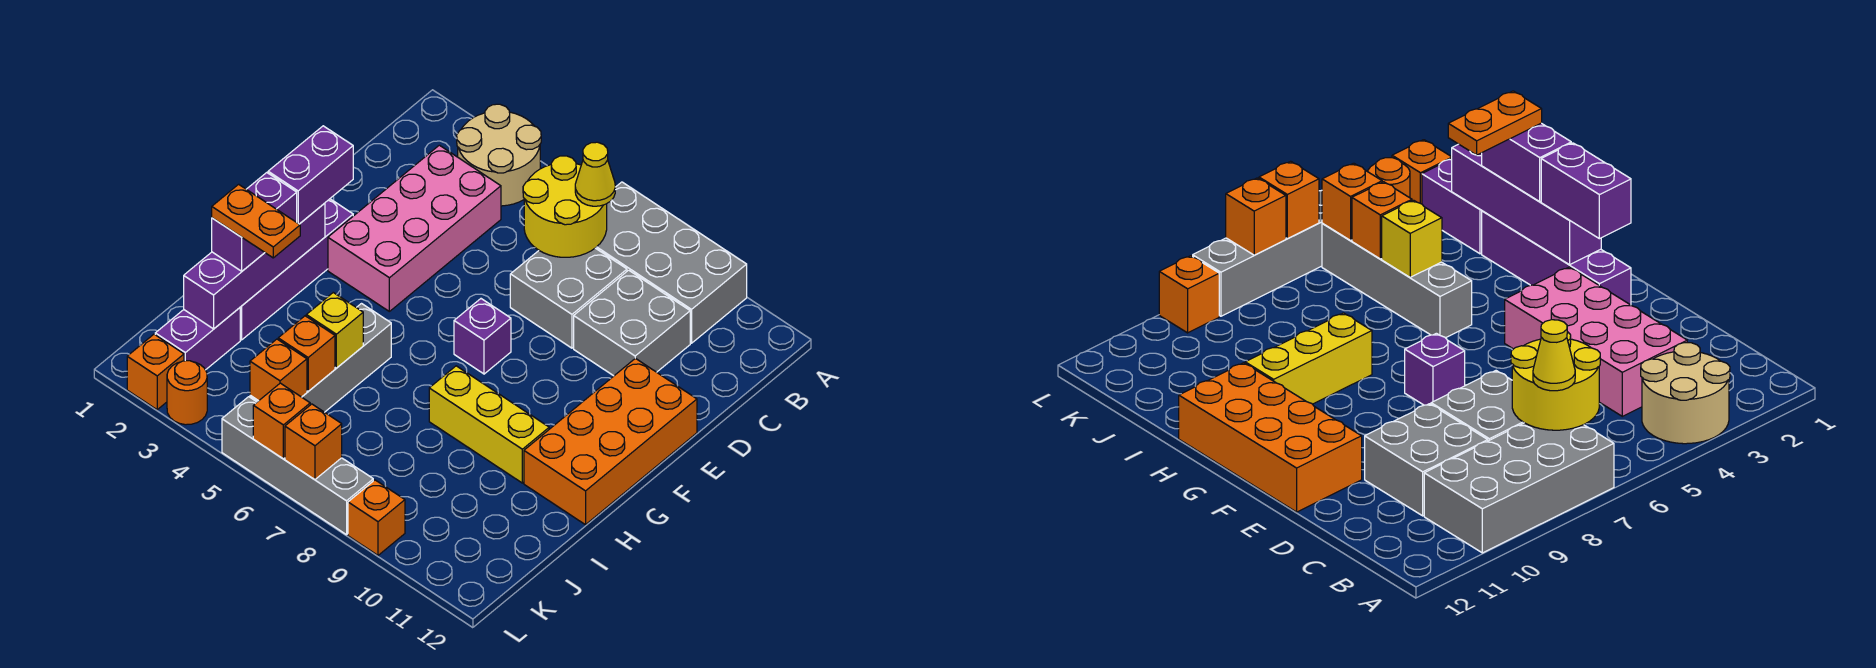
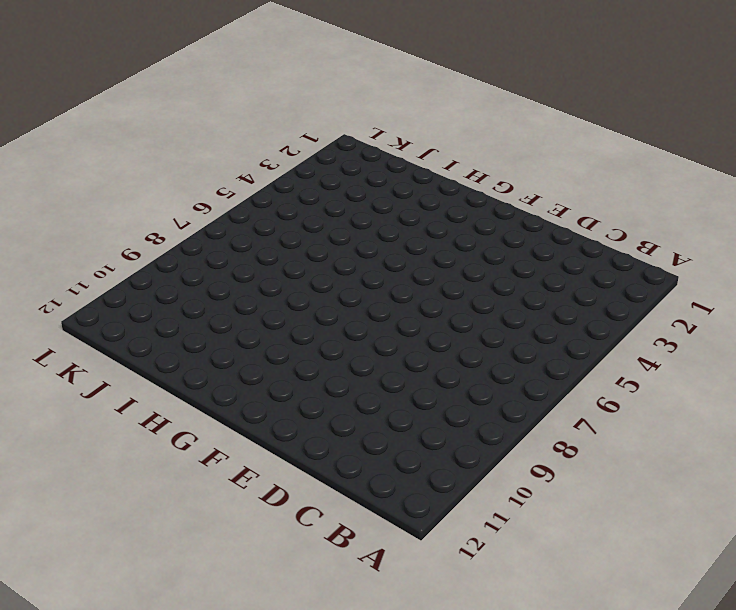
none -> tan round brick A3:B4 level 1
none -> grey brick A7:B10 level 1
none -> pink brick C3:F4 level 1

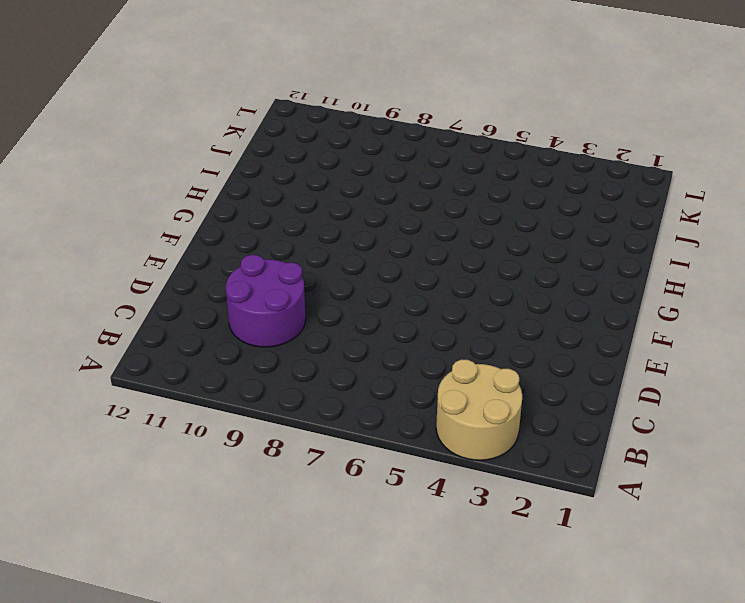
purple round brick C9:D10 level 1 -> grey brick C9:D10 level 1
none -> grey brick A7:B10 level 1
none -> pink brick C3:F4 level 1
none -> grey brick C7:D8 level 1

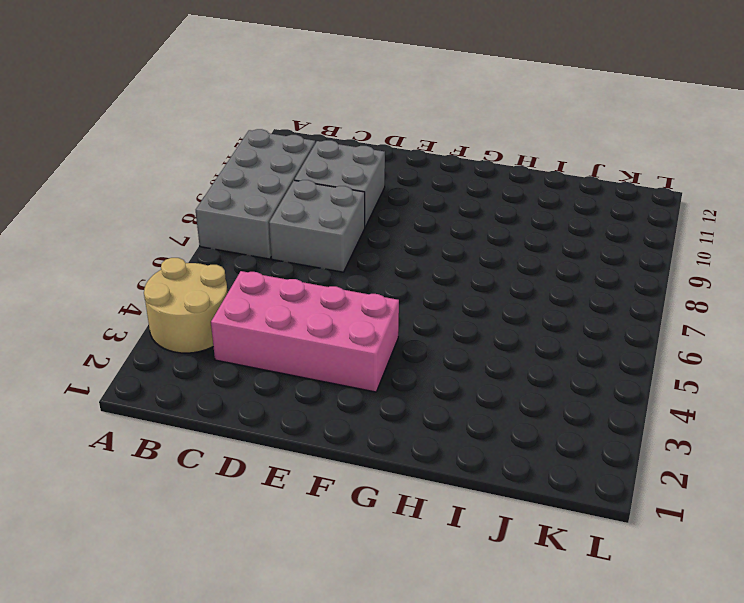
none -> orange brick E11:H12 level 1
none -> purple brick F2:I2 level 1
none -> purple brick F7 level 1

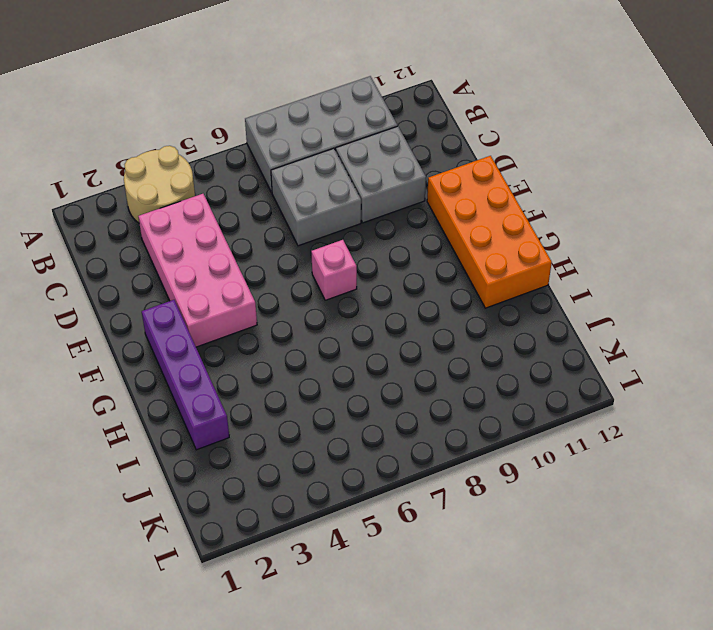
pink brick F7 level 1 -> purple brick F7 level 1
none -> grey brick H5:K5 level 1
none -> yellow brick H8:H10 level 1
none -> purple brick J2:K2 level 1

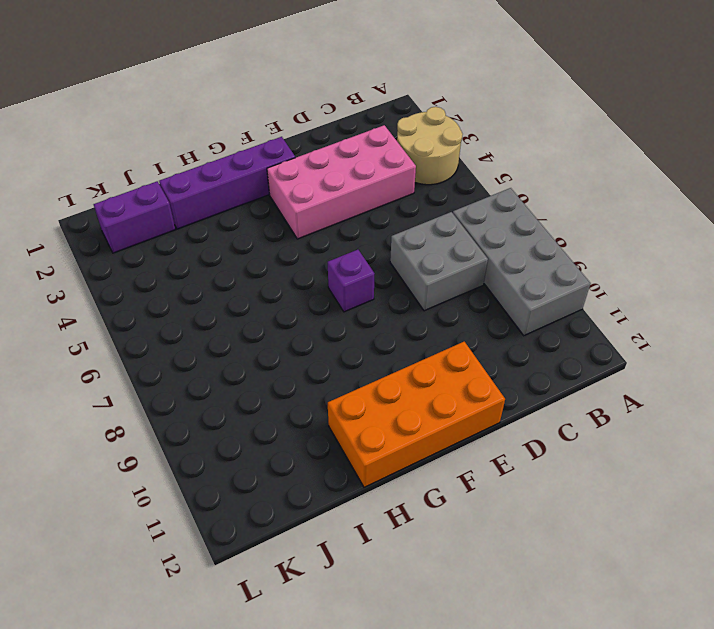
none -> grey brick C9:D10 level 1
none -> grey brick H5:K5 level 1
none -> yellow brick H8:H10 level 1

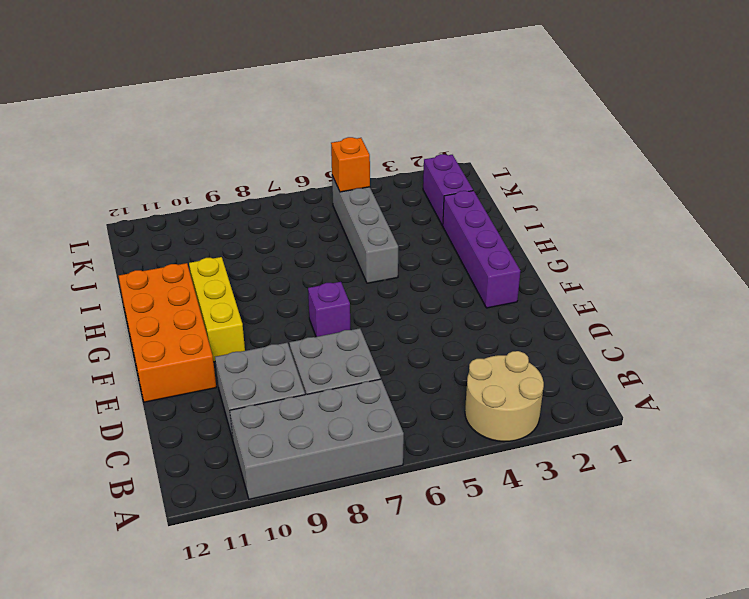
yellow brick F10:H10 level 1 -> yellow brick H8:H10 level 1
none -> pink brick C3:F4 level 1
none -> orange brick L2 level 1
none -> orange round brick L3 level 1

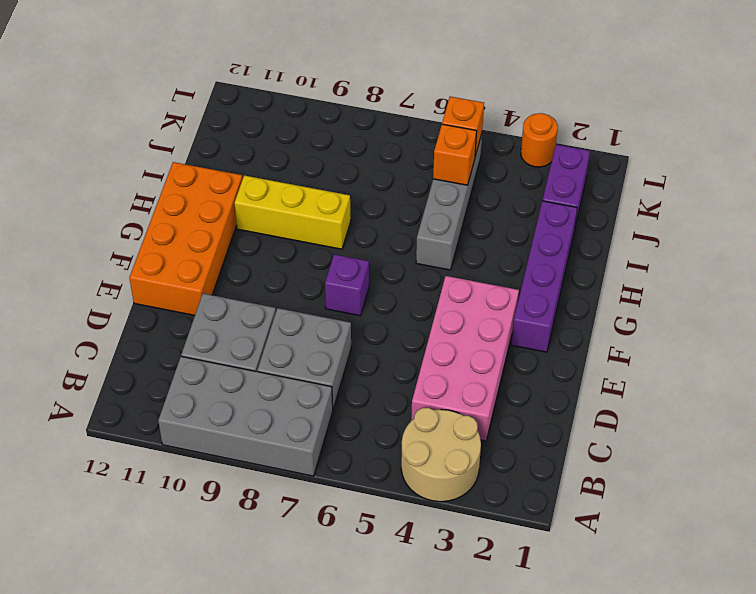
none -> orange brick L2 level 1
none -> grey brick L5:L8 level 1
none -> orange brick L9 level 1

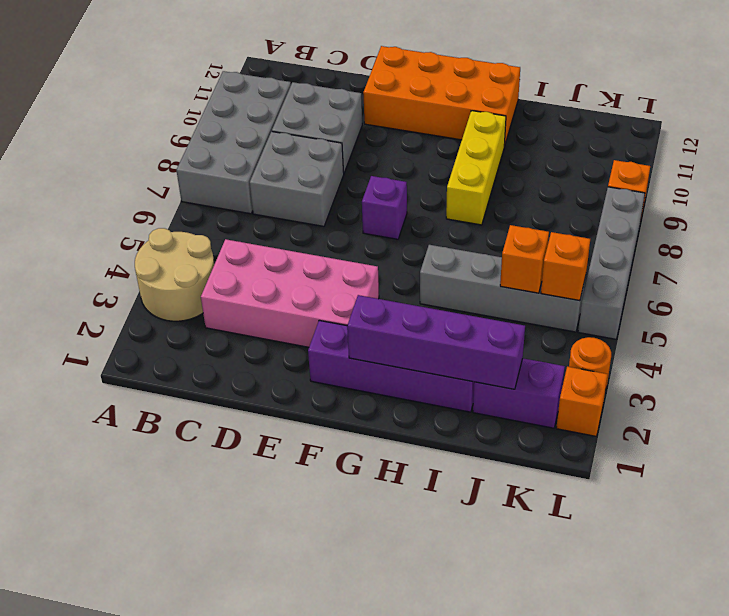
none -> yellow round brick B6:C7 level 2
none -> yellow brick I5 level 2
none -> orange brick L6 level 2

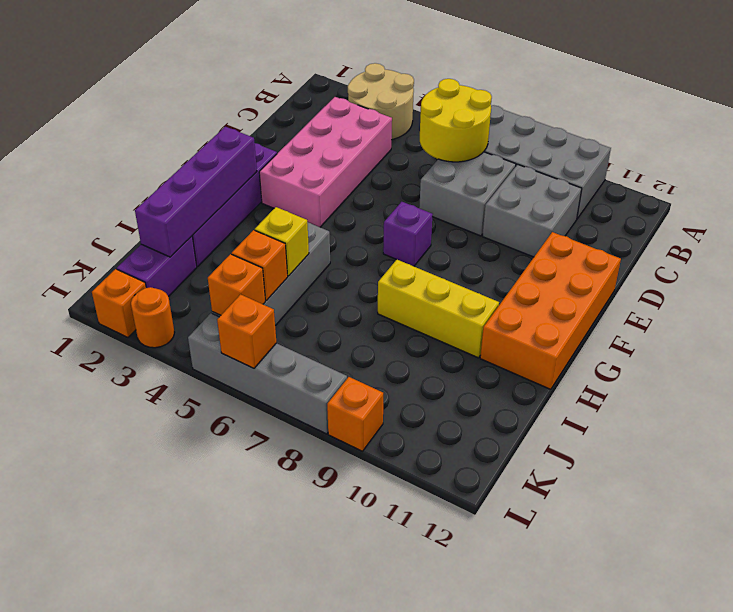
none -> orange brick L7 level 2
none -> yellow cone B7 level 3
none -> purple brick F2:G2 level 3

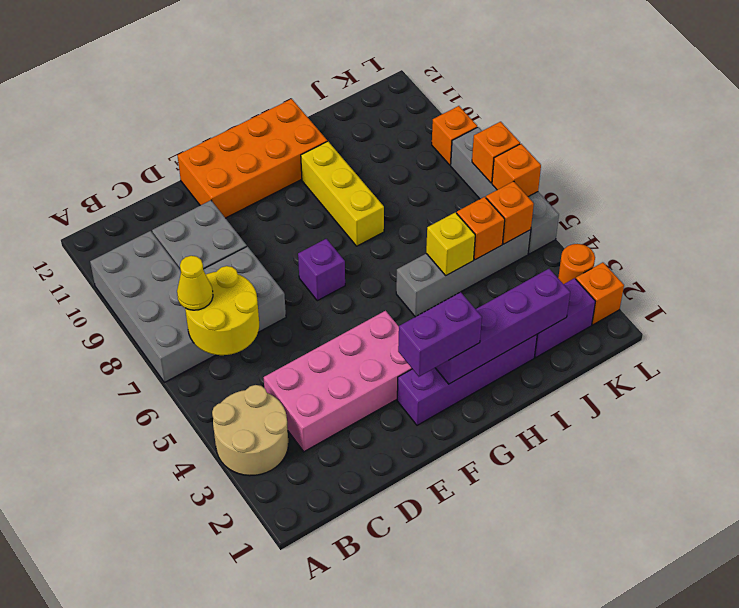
none -> purple brick H2:I2 level 3
none -> orange plate I2:I3 level 4

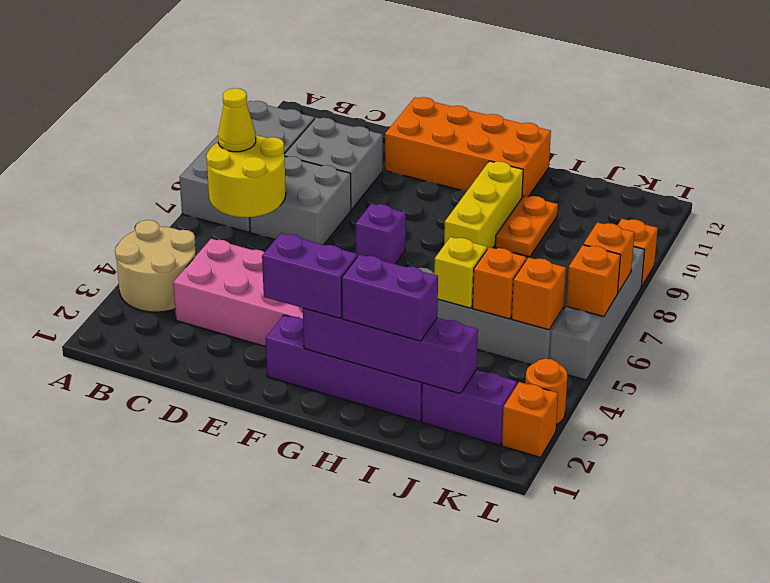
orange plate I9:I10 level 1 -> orange plate I2:I3 level 4

